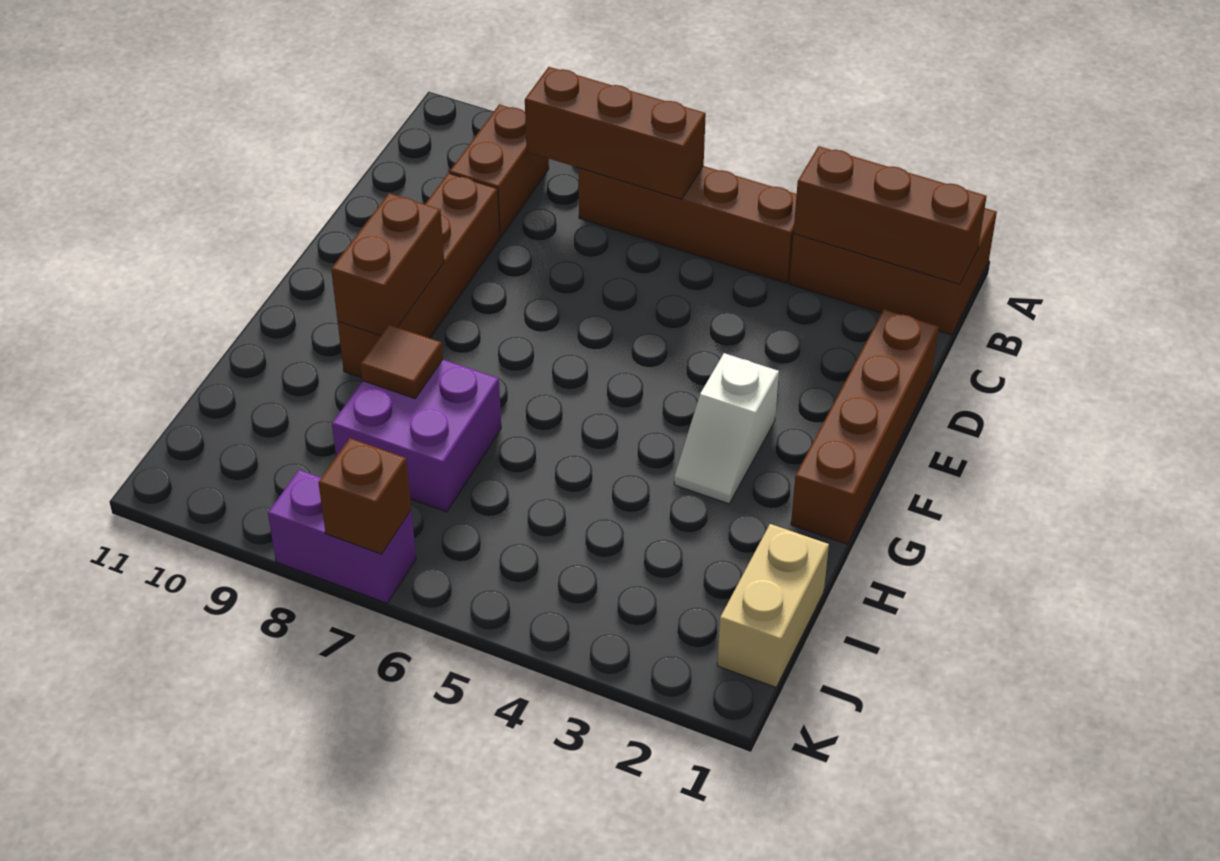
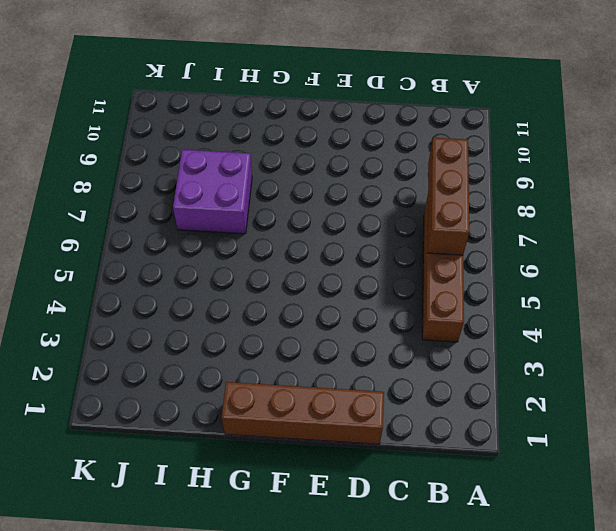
none -> brown brick A1:B3 level 1
none -> brown brick B9:C9 level 1
none -> brown brick D9:G9 level 1

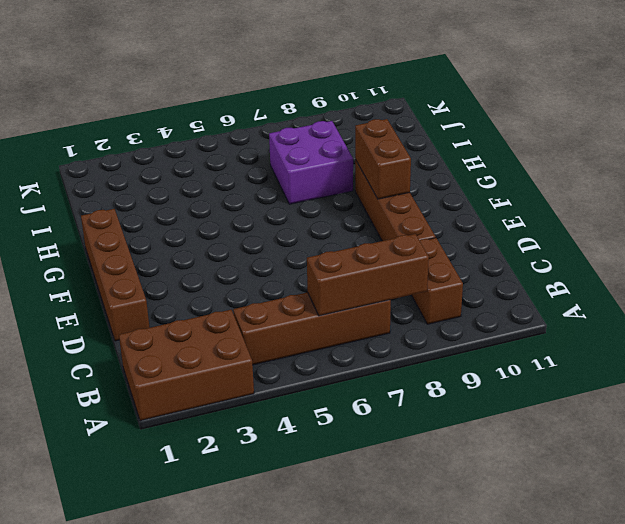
none -> white slope F3:G3 level 1 top F
none -> tan brick I1:J1 level 1
none -> purple brick K7:K8 level 1

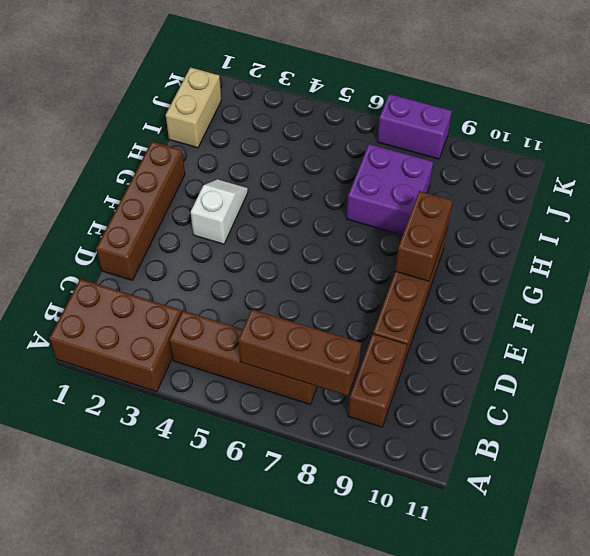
none -> brown brick B1:B3 level 2
none -> brown tile H8 level 2
none -> brown brick K7 level 2

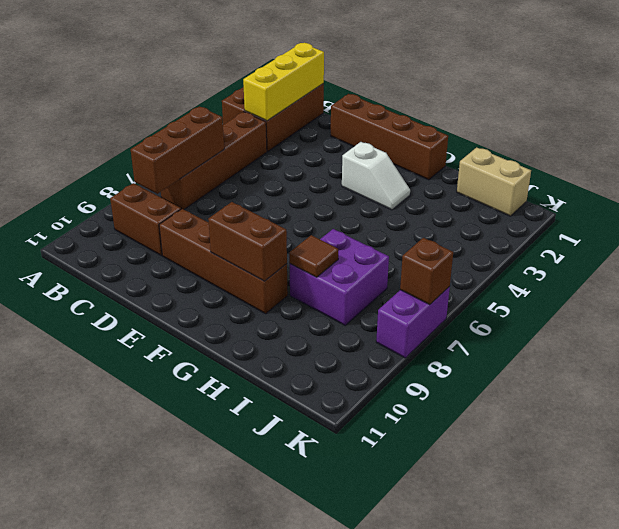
yellow brick B1:B3 level 2 -> brown brick B1:B3 level 2

